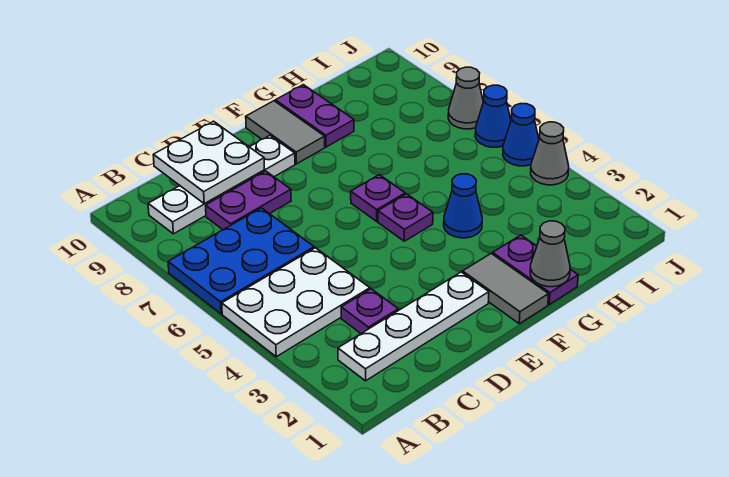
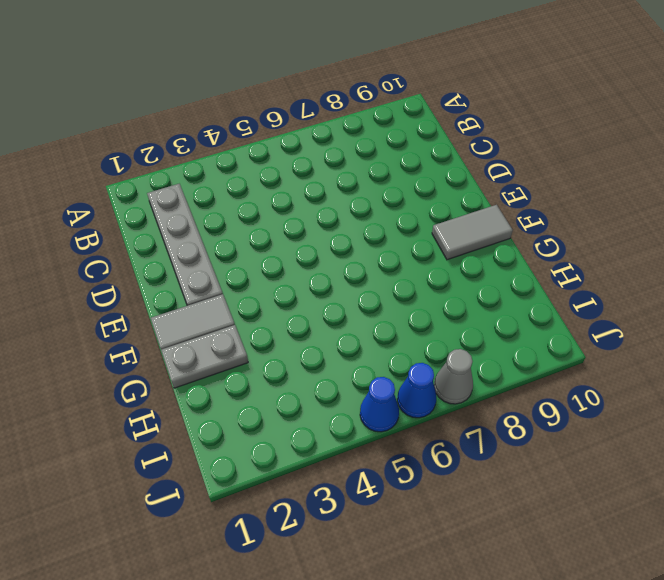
grey plate B2:E2 level 1 -> white plate B2:E2 level 1
grey plate G1:G2 level 1 -> purple plate G1:G2 level 1
none -> white plate A4:C5 level 1
none -> blue plate A6:C7 level 1
none -> white plate B9:E9 level 1

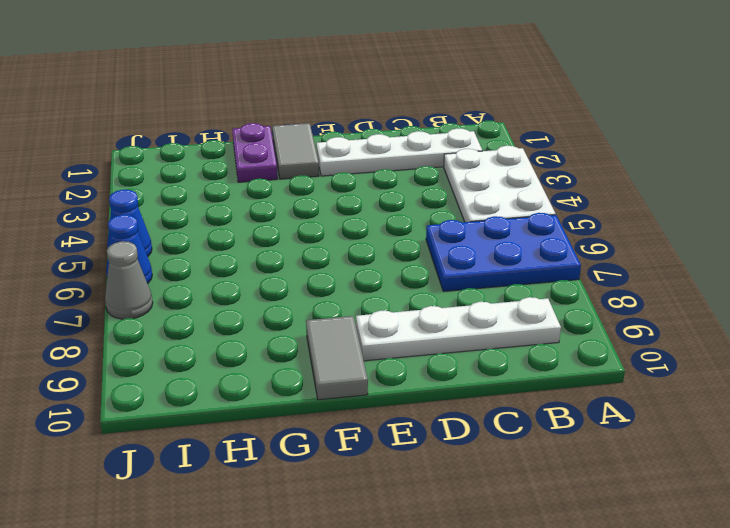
white plate A3:B5 level 1 -> white plate A4:C5 level 1
none -> purple plate C3 level 1
none -> purple plate C8:D8 level 1
none -> purple plate F5 level 1

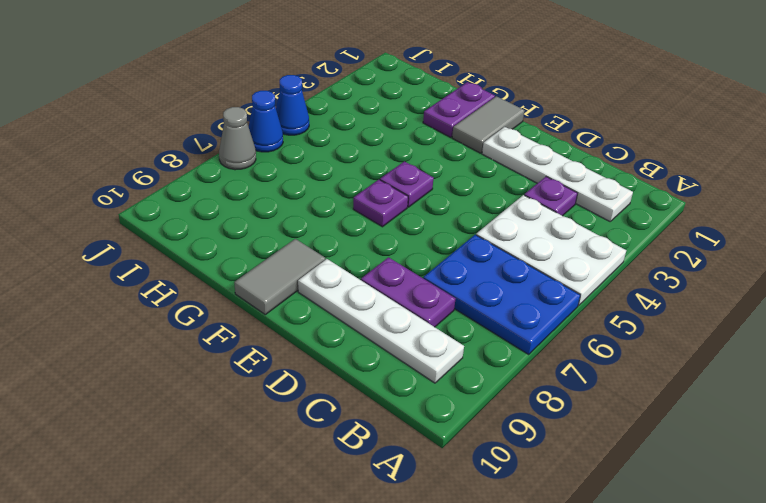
none -> blue cone G4 level 1
none -> purple plate G9:G10 level 1
none -> grey cone J4 level 1

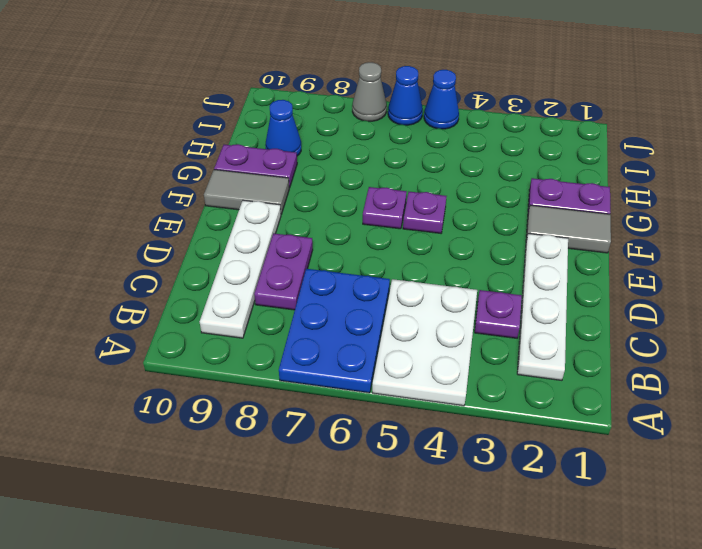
blue cone H9 level 1 -> blue cone G4 level 1
none -> grey cone J4 level 1
none -> white plate C9:D10 level 2
none -> grey cone G1 level 2

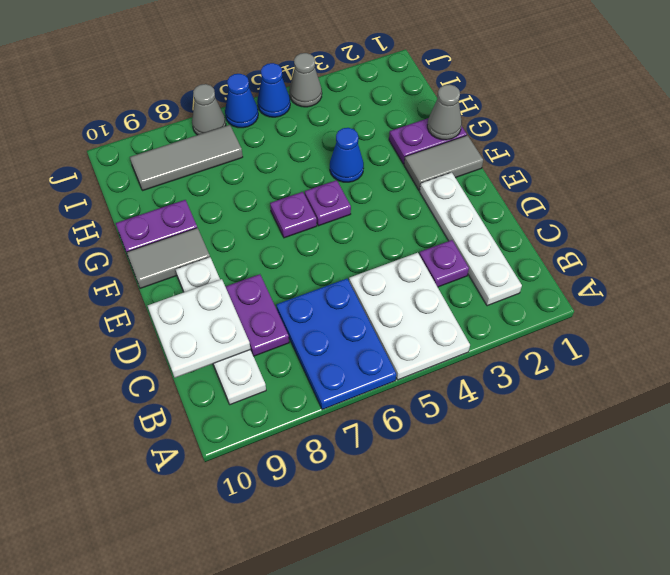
grey tile I7:I9 level 1 -> none

